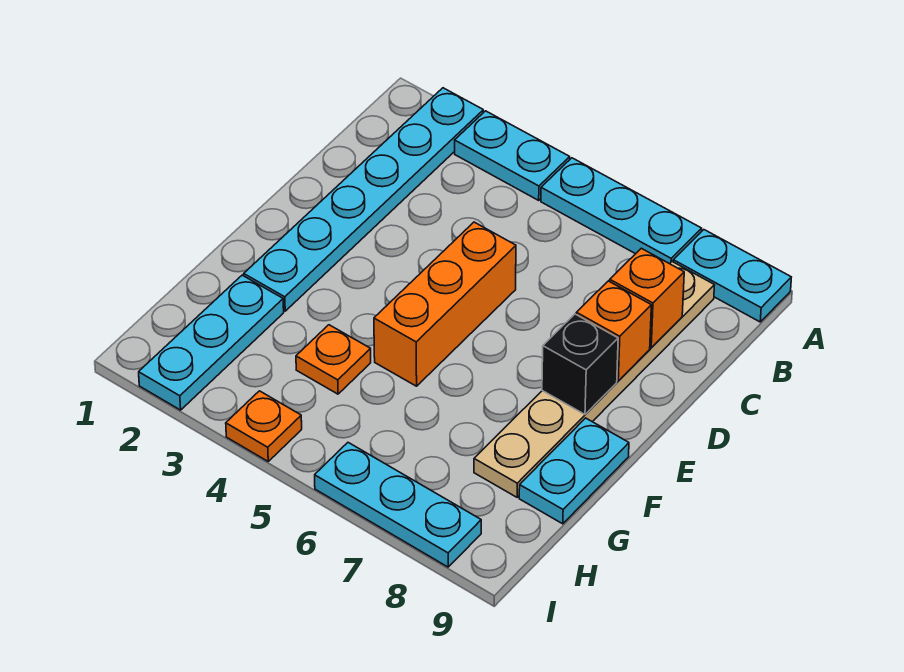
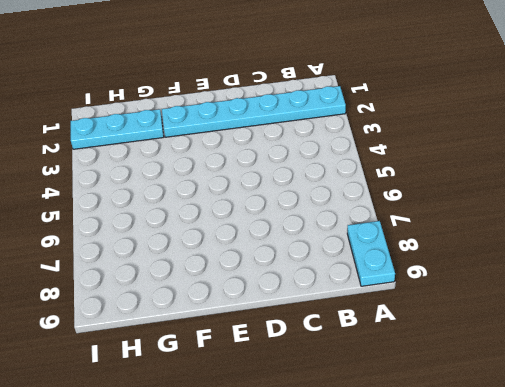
none -> cyan plate A3:A4 level 1
none -> cyan plate A5:A7 level 1
none -> tan plate B8:G8 level 1

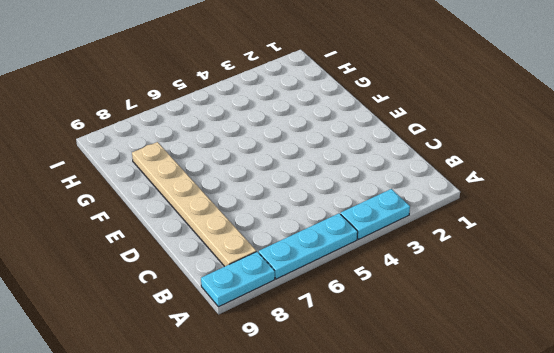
none -> cyan plate A2:F2 level 1
none -> orange brick D5:F5 level 1
none -> cyan plate F9:G9 level 1

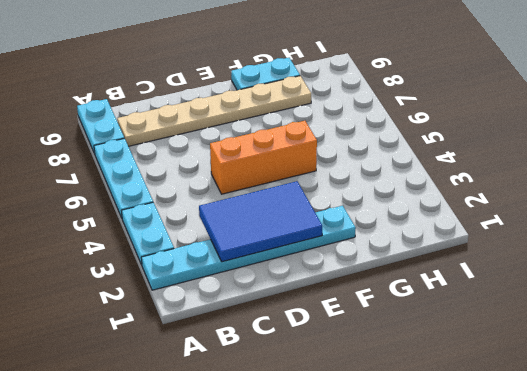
blue tile C2:E3 level 2 -> none
none -> cyan plate G2:I2 level 1
none -> orange plate G4 level 1
none -> orange plate I4 level 1

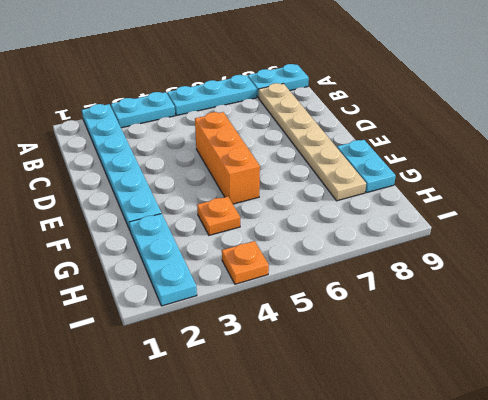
none -> cyan plate I6:I8 level 1
none -> orange brick C8 level 2
none -> orange brick D8 level 2

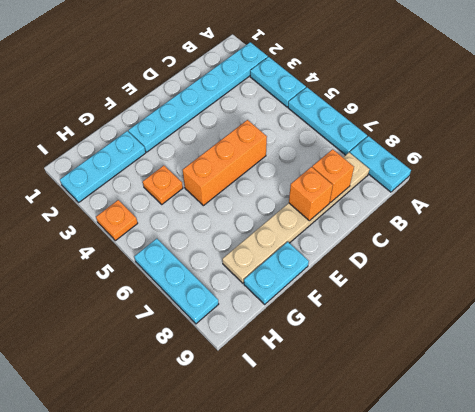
none -> black brick E8 level 2

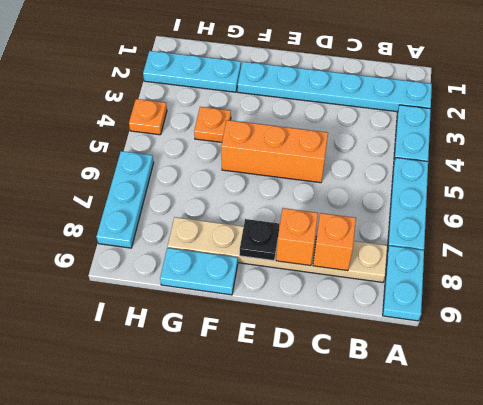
black plate E8 level 2 -> black brick E8 level 2

